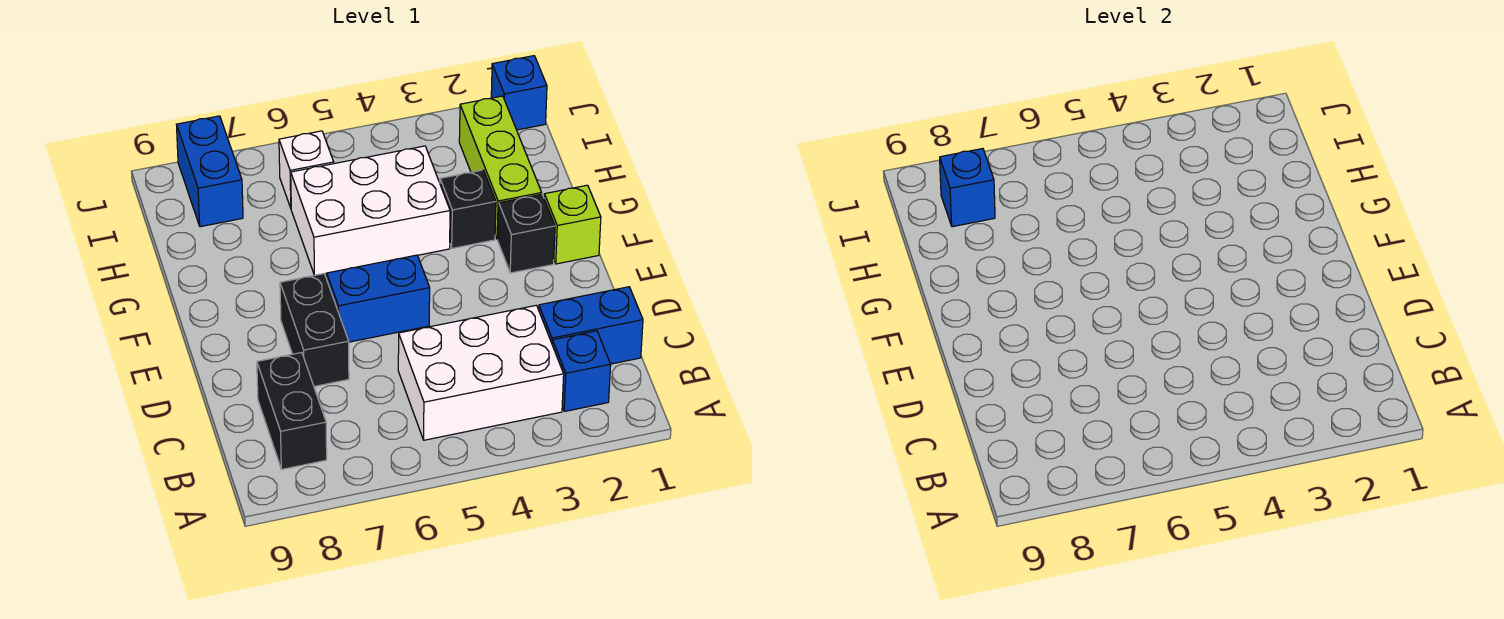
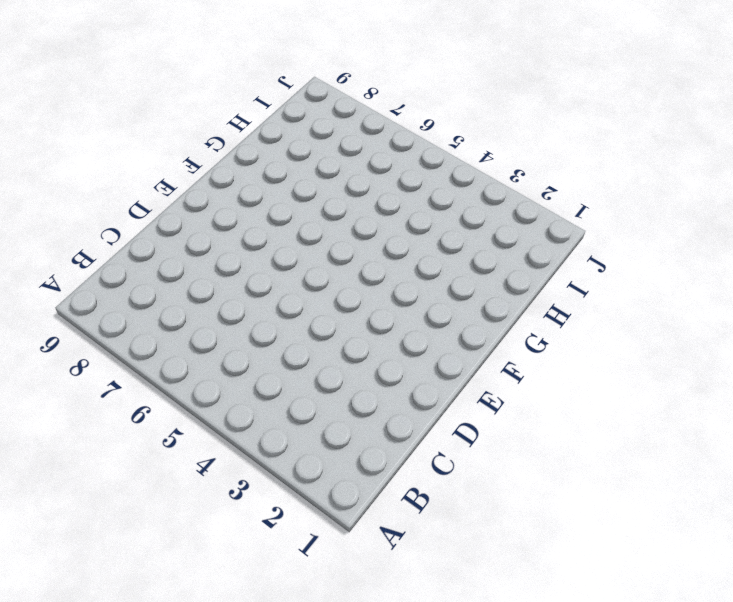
none -> blue brick B2 level 1
none -> white brick B3:C5 level 1
none -> black brick B8:C8 level 1

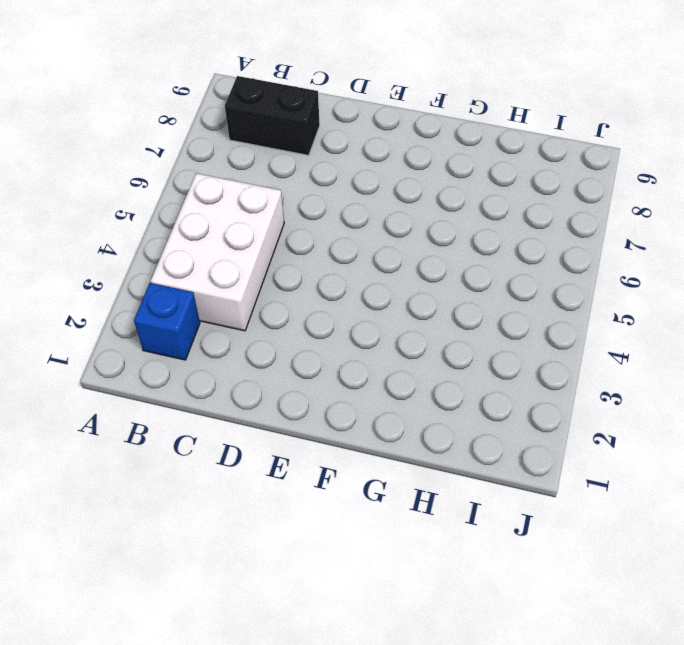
none -> blue brick C1:C2 level 1
none -> black brick D7:E7 level 1
none -> blue brick E5:E6 level 1

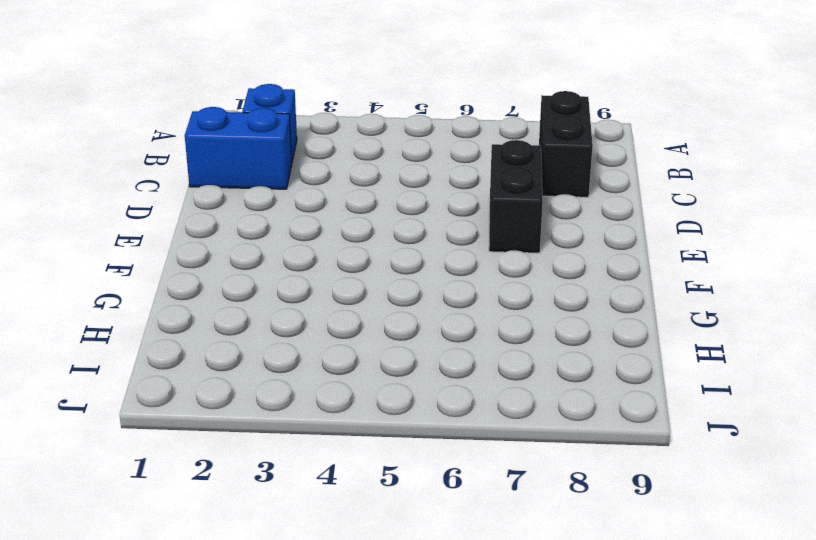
none -> white brick B3:C5 level 1
none -> blue brick E5:E6 level 1
none -> lime brick F1 level 1

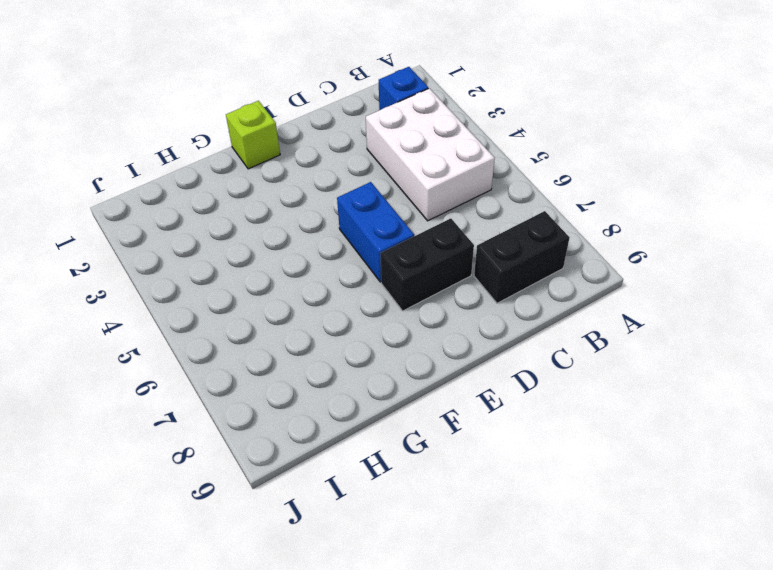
none -> blue brick C1:C2 level 1
none -> black brick F2 level 1
none -> lime brick G2:I2 level 1

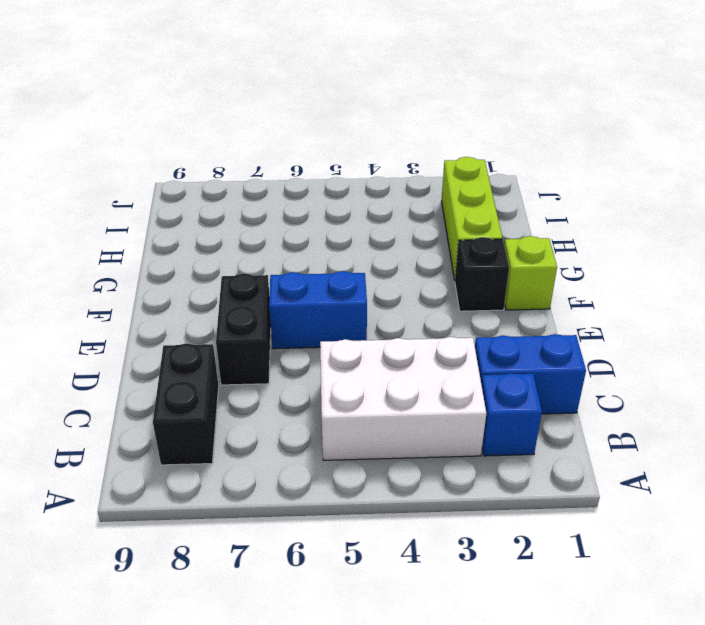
none -> black brick G3 level 1
none -> white brick G4:H6 level 1
none -> white brick I6 level 1

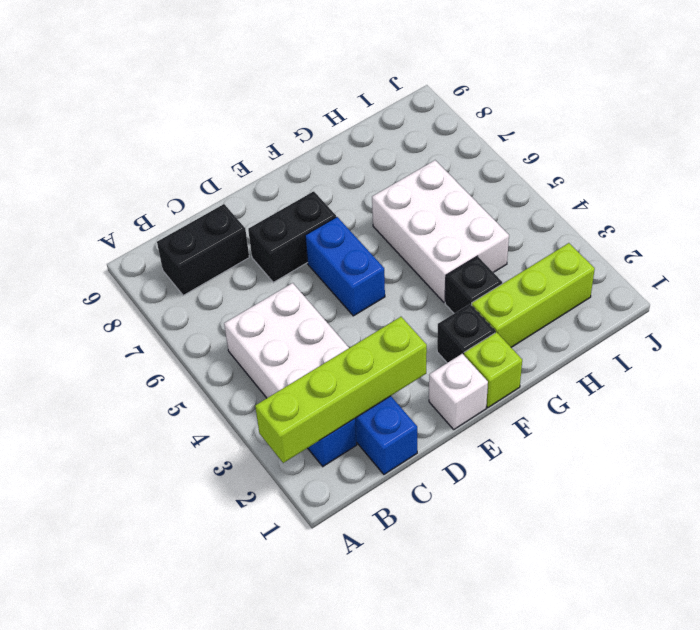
lime brick A2:D2 level 2 -> none
white brick E1 level 1 -> white brick I6 level 1
none -> blue brick I8:J8 level 1
none -> blue brick J1 level 1
none -> blue brick I8 level 2

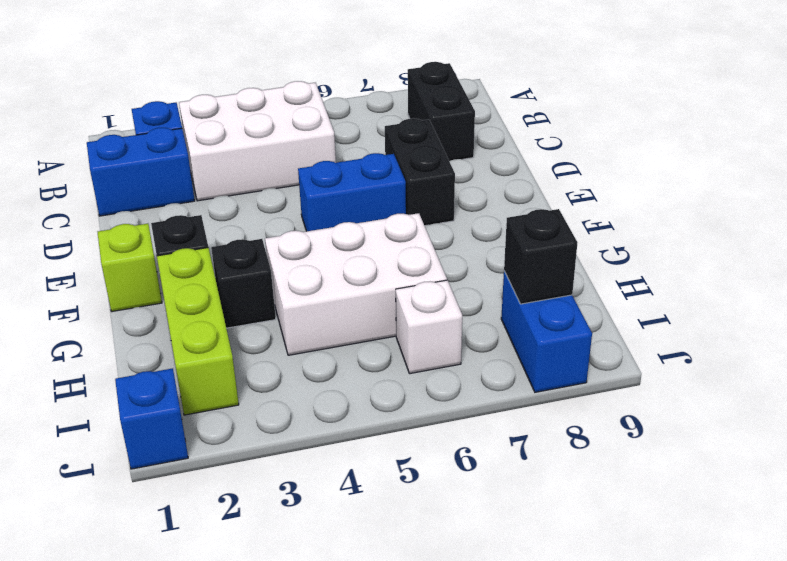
black brick I8 level 2 -> blue brick I8 level 2

